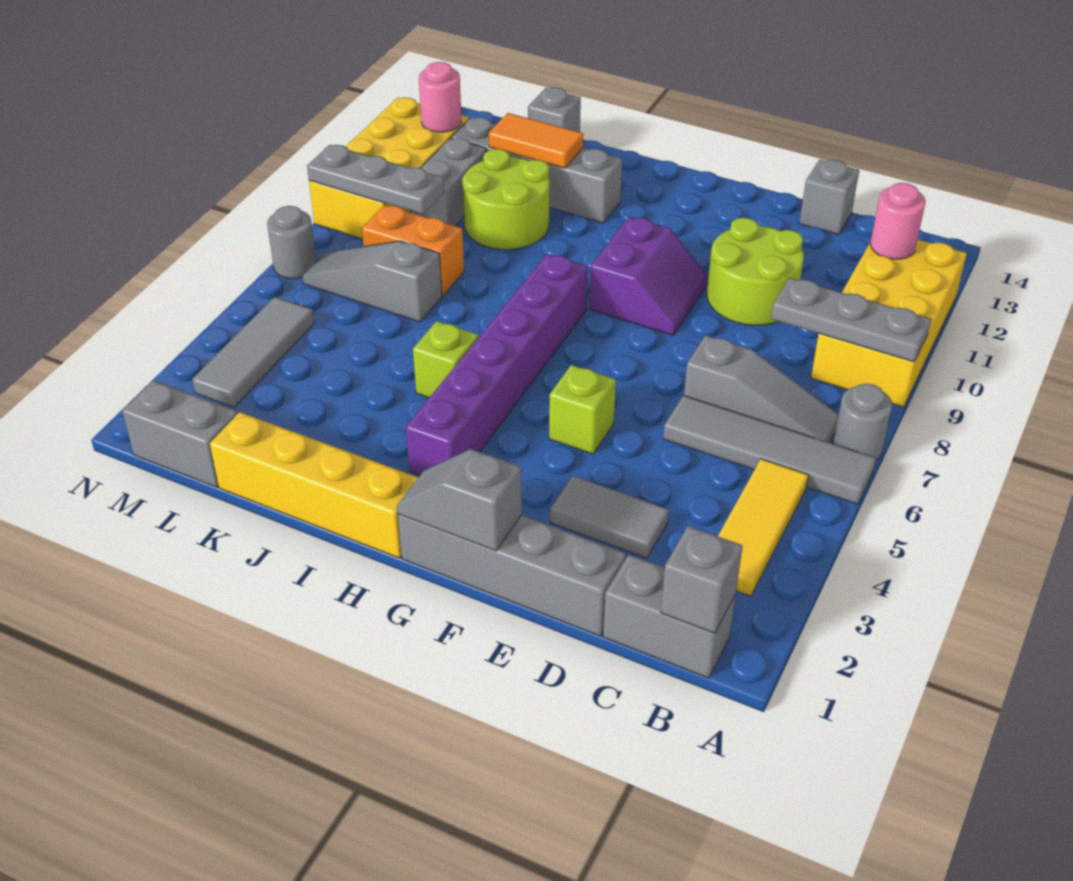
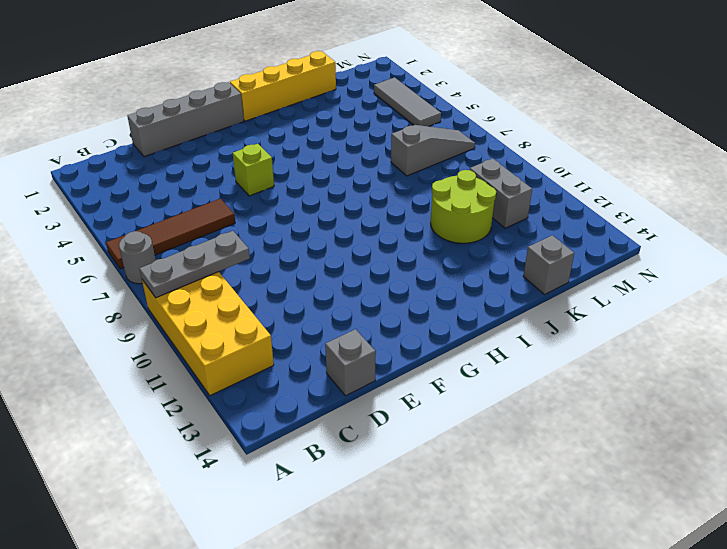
brown tile A6:D6 level 1 -> grey tile A6:D6 level 1
none -> grey brick B1:C1 level 1
none -> yellow tile B3:B5 level 1
none -> grey slope B7:D7 level 1 top D
none -> grey tile D3:E3 level 1

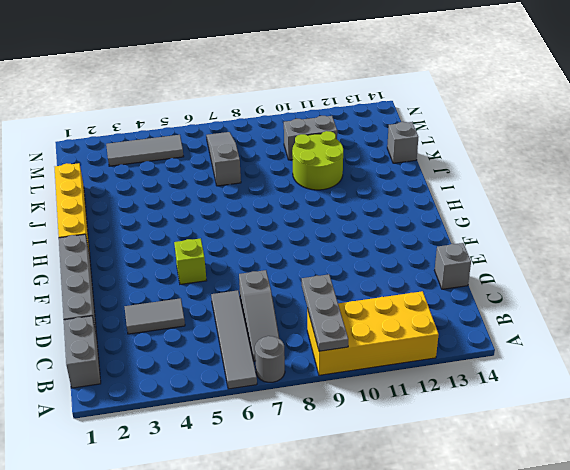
grey tile D3:D4 level 1 -> grey tile D3:E3 level 1
none -> yellow tile B3:B5 level 1
none -> lime round brick D10:E11 level 1
none -> purple slope F9:G10 level 1 top G
none -> purple brick H3:H8 level 1

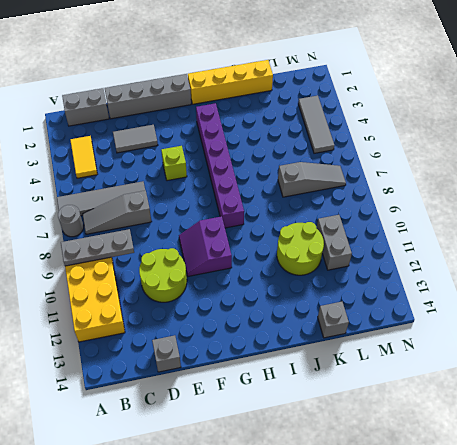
yellow tile B3:B4 level 1 -> yellow tile B3:B5 level 1
none -> lime brick I5 level 1
none -> grey brick I12:L12 level 1
none -> orange brick K8:L8 level 1
none -> grey brick L1:M1 level 1

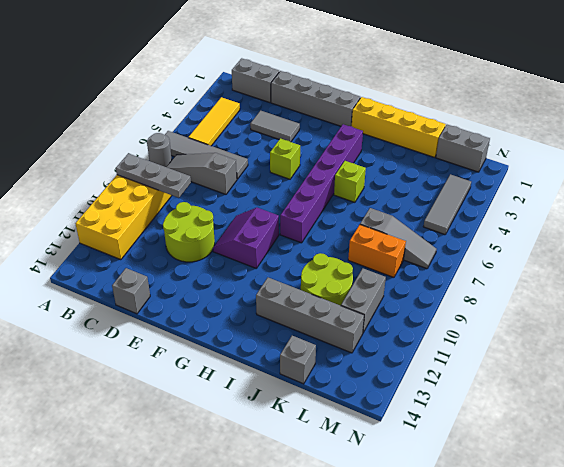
none -> yellow brick M9:N12 level 1
none -> grey round brick N7 level 1
none -> grey brick B1 level 2
none -> pink round brick B12 level 2

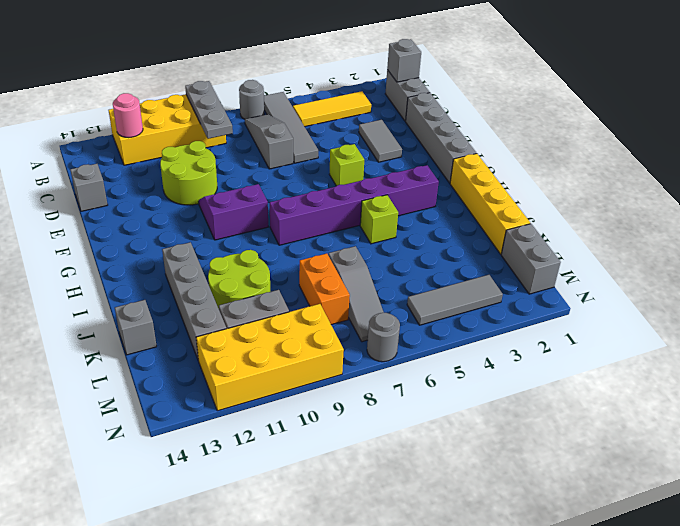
none -> grey slope F1:G1 level 2 top F
none -> orange tile J12:K12 level 2
none -> grey plate L9:N9 level 2
none -> pink round brick M12 level 2

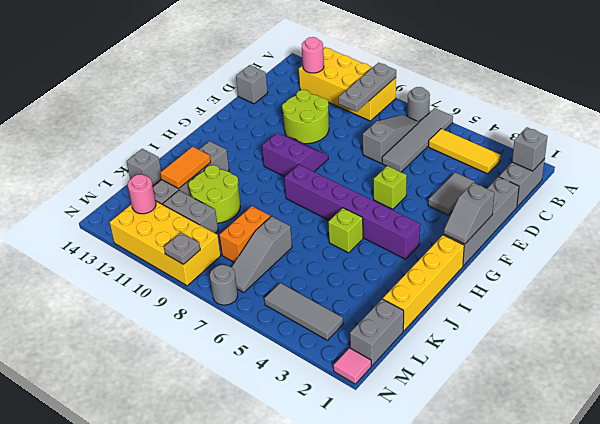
pink tile N1 level 1 -> none
grey plate N9 level 2 -> grey plate L9:N9 level 2

